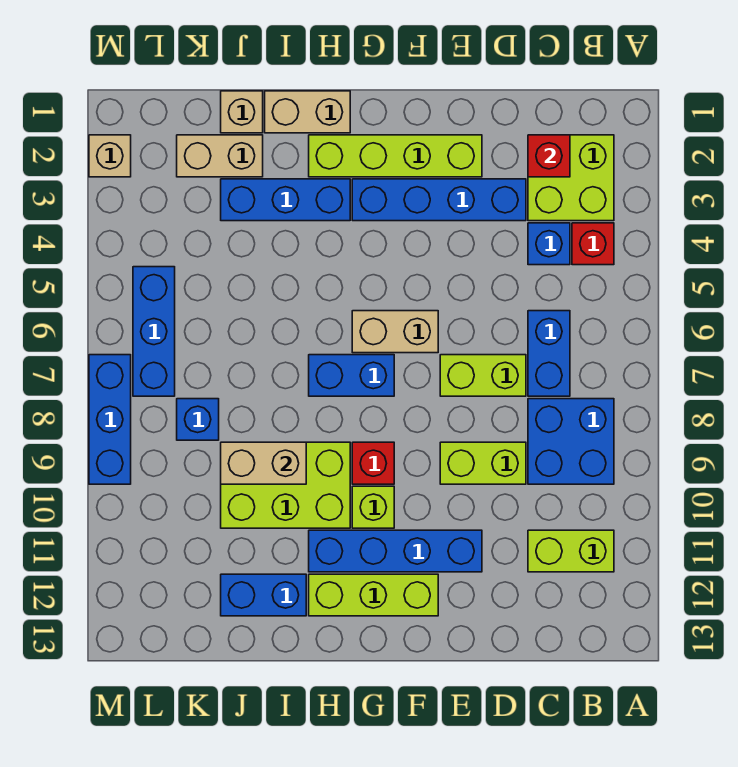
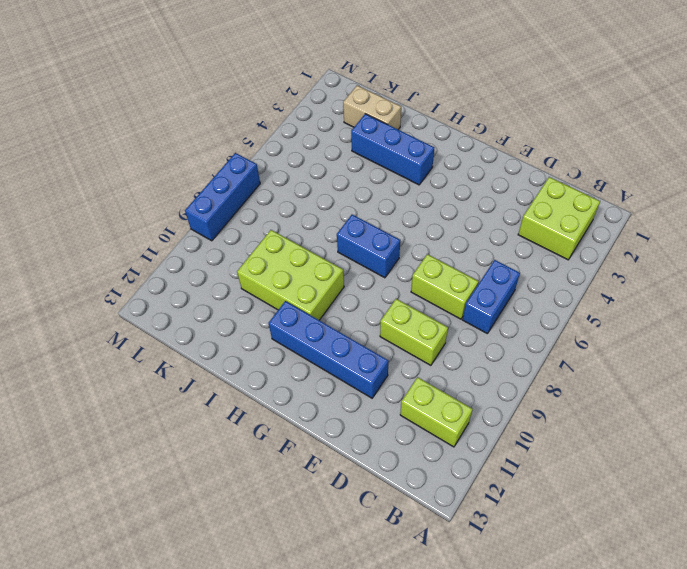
none -> red brick B4 level 1
none -> blue brick B8:C9 level 1
none -> blue brick C4 level 1

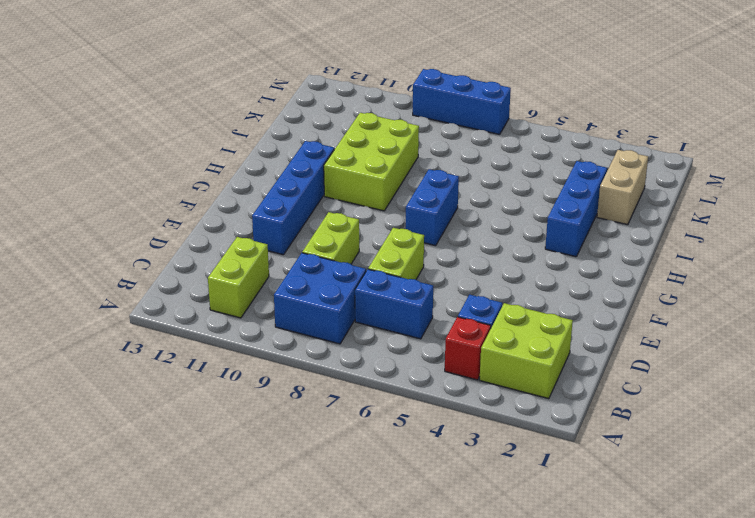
none -> blue brick D3:G3 level 1
none -> lime brick E2:H2 level 1
none -> tan brick F6:G6 level 1

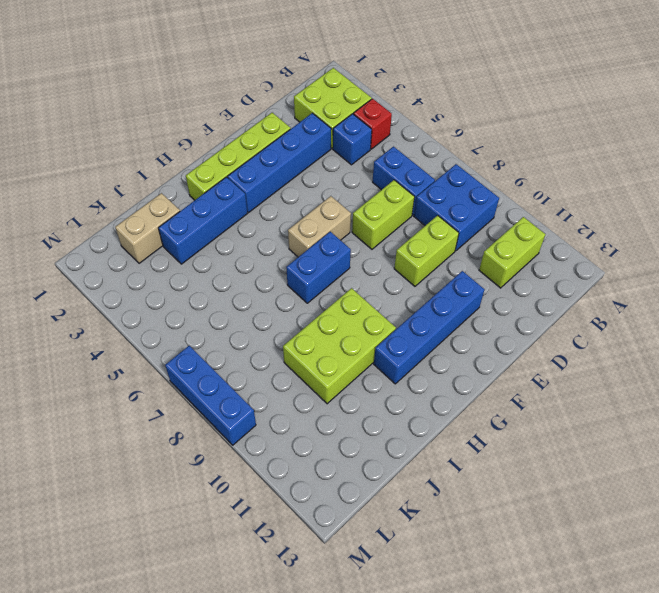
none -> lime brick F12:H12 level 1
none -> red brick G9 level 1
none -> lime brick G10 level 1

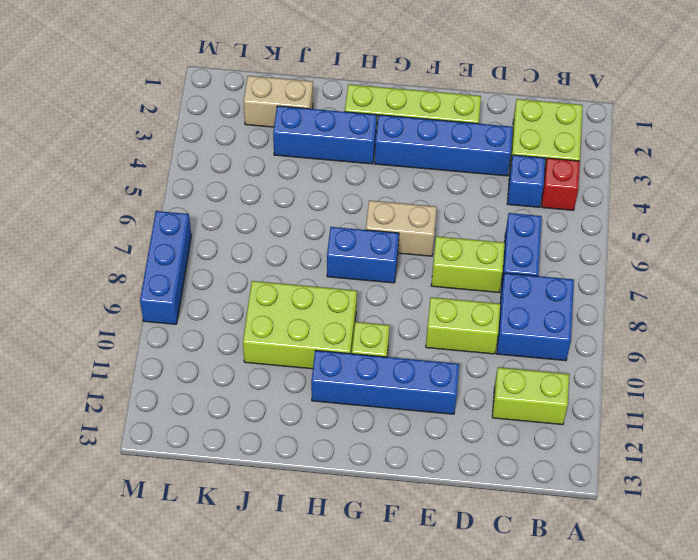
none -> lime brick F12:H12 level 1
none -> red brick G9 level 1
none -> tan brick H1:I1 level 1

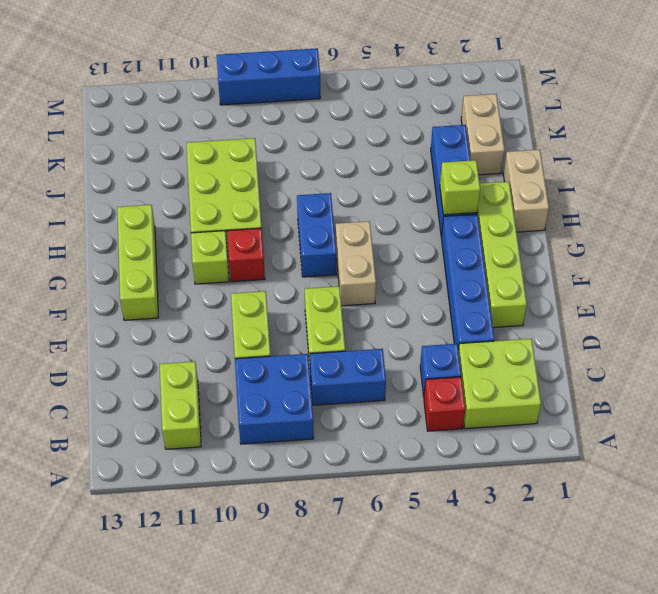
lime brick H3 level 2 -> none
none -> blue brick E11:H11 level 1
none -> blue brick I12:J12 level 1
none -> tan brick J1 level 1

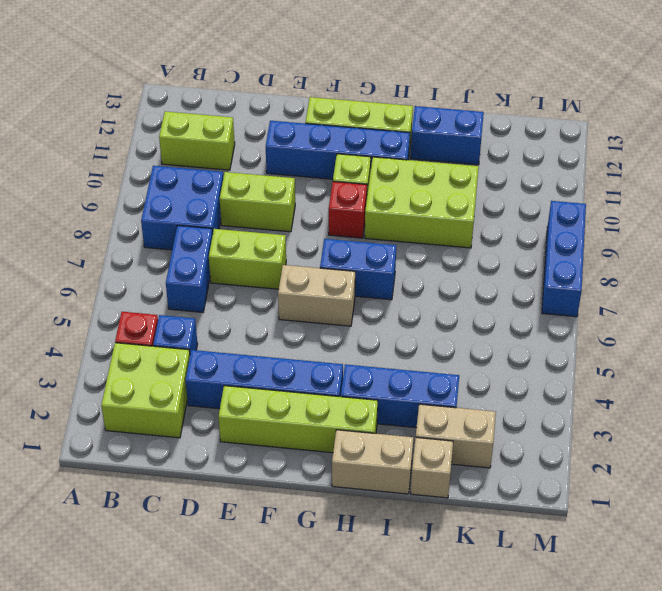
none -> blue brick K8 level 1
none -> blue brick L5:L7 level 1
none -> tan brick M2 level 1

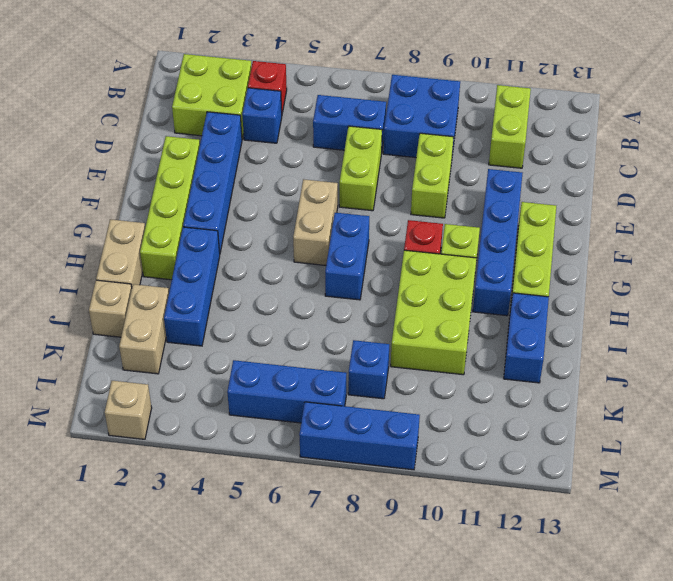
none -> red brick C2 level 2
none -> tan brick I9:J9 level 2

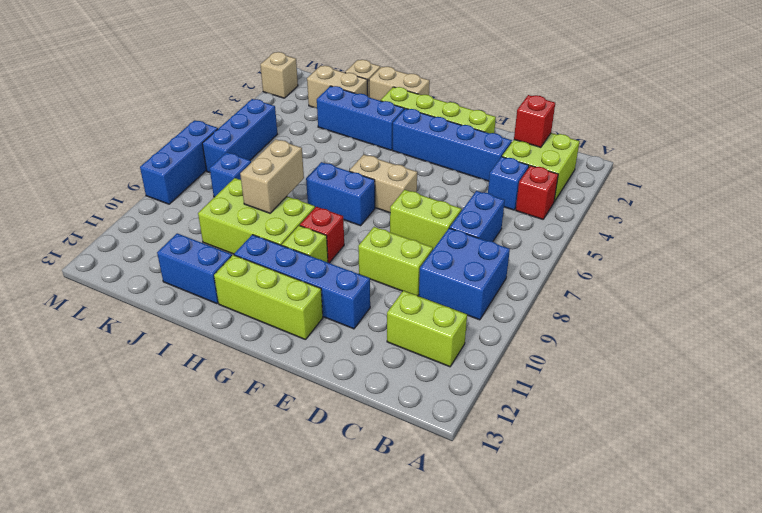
tan brick I8:I9 level 2 -> tan brick I9:J9 level 2

